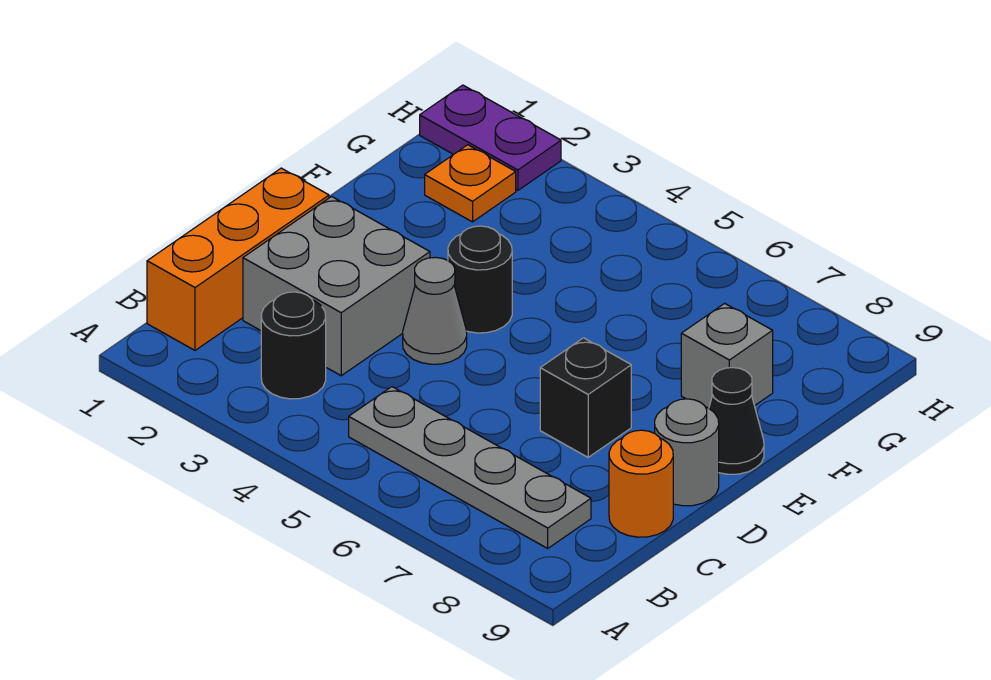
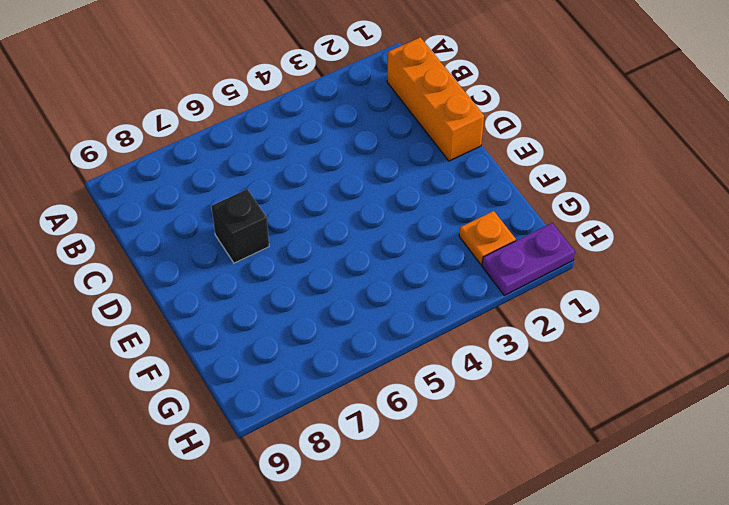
none -> black round brick B3 level 1
none -> grey plate B5:B8 level 1
none -> grey brick C2:D3 level 1

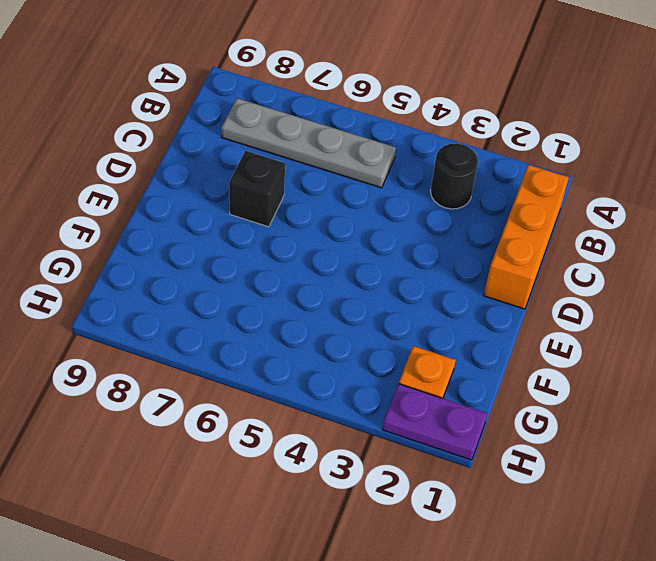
none -> grey brick C2:D3 level 1
none -> orange round brick C9 level 1
none -> grey cone D4 level 1

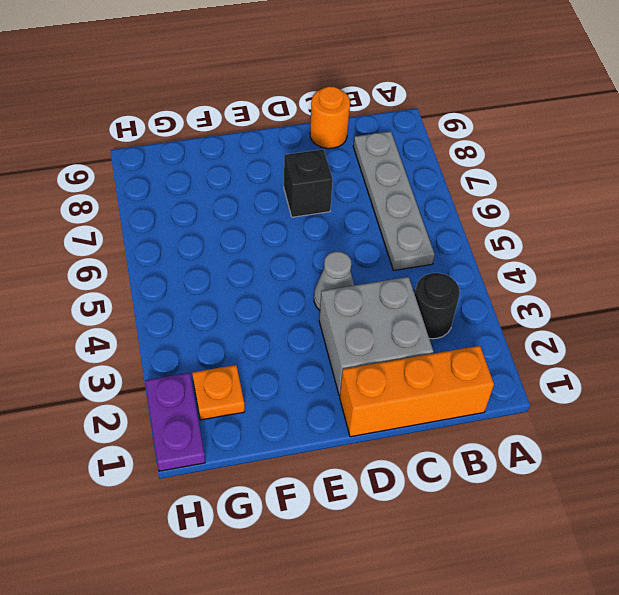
none -> grey round brick D9 level 1
none -> black round brick E4 level 1
none -> black cone E9 level 1

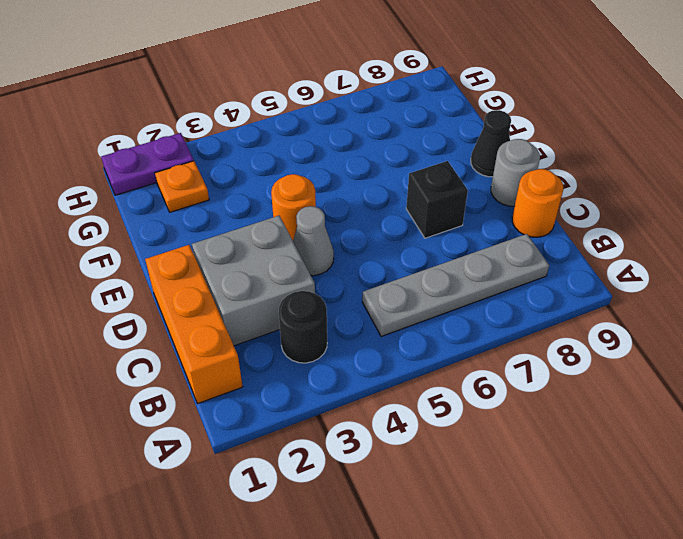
orange round brick E4 level 1 -> black round brick E4 level 1
none -> grey brick F8 level 1

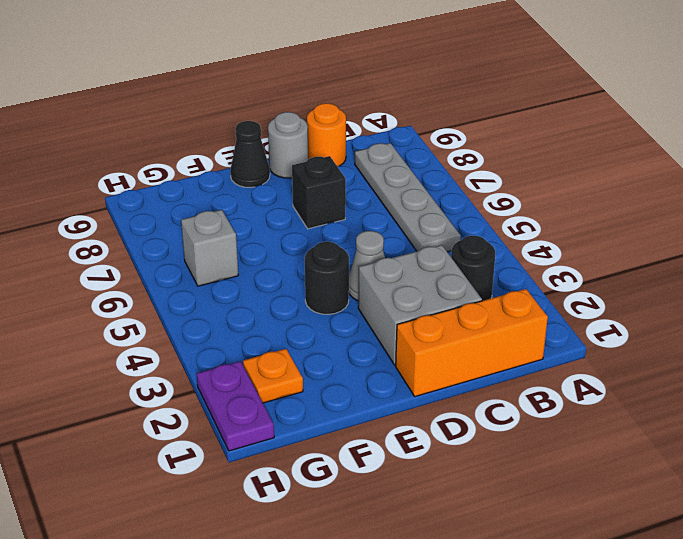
grey brick G6 level 1 -> grey brick F8 level 1

